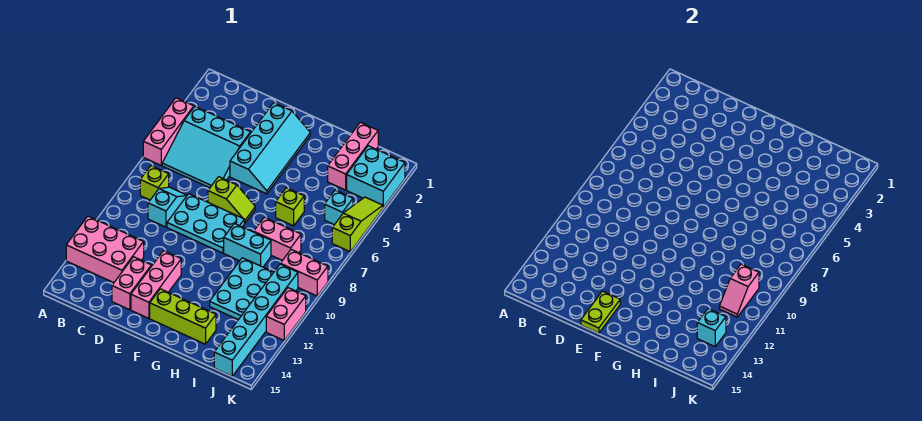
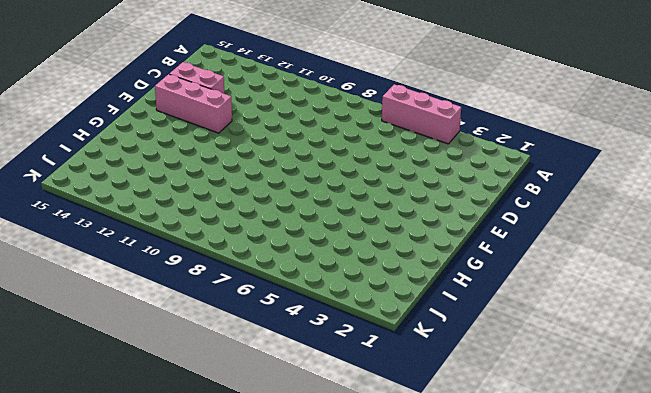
none -> pink brick A12:C13 level 1
none -> cyan slope B4:D6 level 1 top 4
none -> lime brick B8 level 1

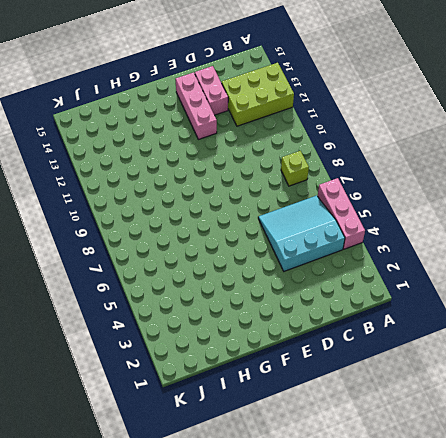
lime brick A12:C13 level 1 -> pink brick A12:C13 level 1
none -> cyan slope C8:C9 level 1 top 9
none -> cyan plate D8:F9 level 1
none -> cyan slope E2:F5 level 1 top E

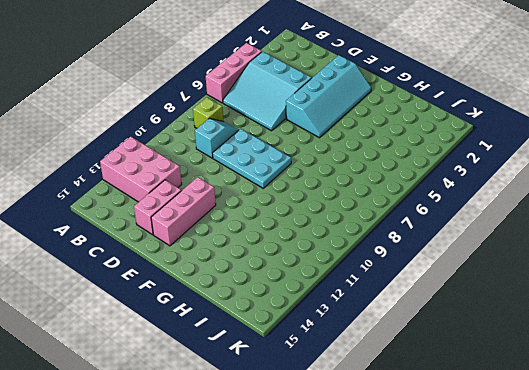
none -> lime slope E7:F7 level 1 top E
none -> lime brick F14:H14 level 1
none -> cyan brick G9:H9 level 1

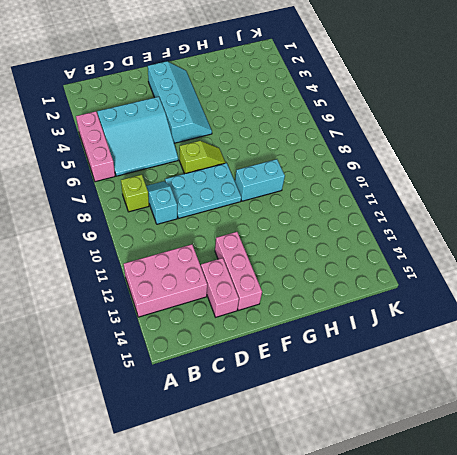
none -> lime brick F14:H14 level 1
none -> lime brick H6 level 1
none -> pink brick H8:I8 level 1

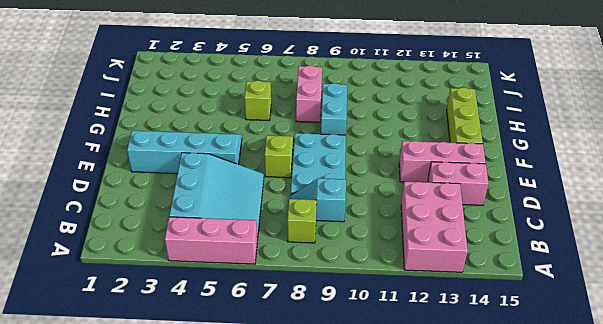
none -> cyan plate H10:I12 level 1
none -> pink brick I1:I3 level 1
none -> cyan brick J2:K3 level 1

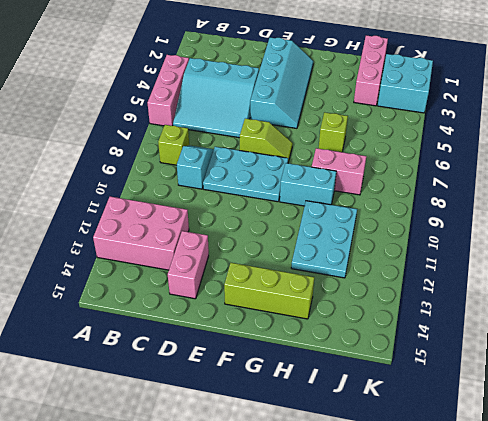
none -> pink brick E12:E14 level 1
none -> cyan brick J5 level 1
none -> pink brick J9:K9 level 1

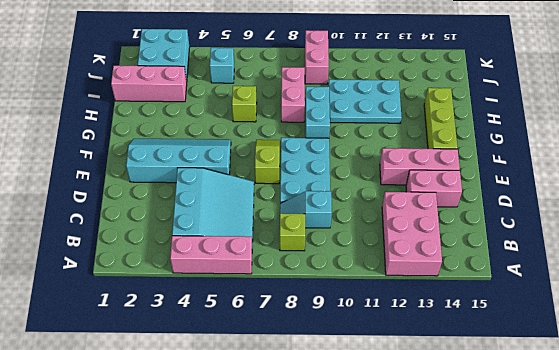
none -> cyan brick J10:J15 level 1
none -> lime slope K4:K6 level 1 top 6
none -> pink brick K11:K12 level 1

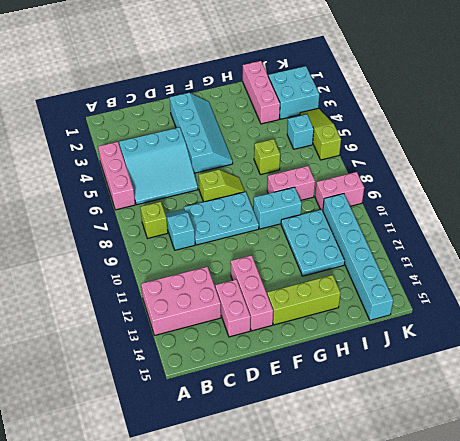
none -> pink brick K11:K12 level 1
none -> lime plate E14:E15 level 2
none -> pink slope J10:J11 level 2 top 10

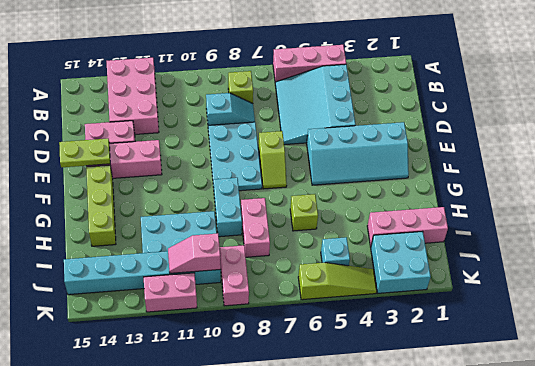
none -> cyan brick J13 level 2

